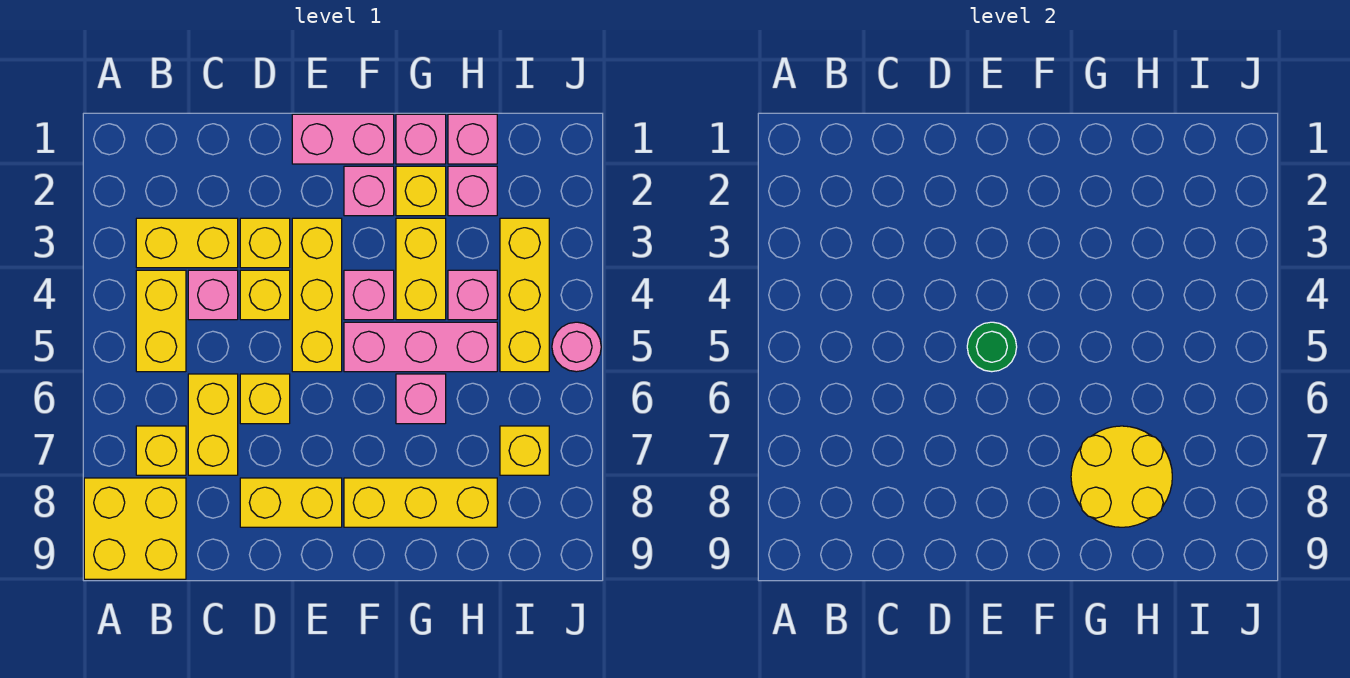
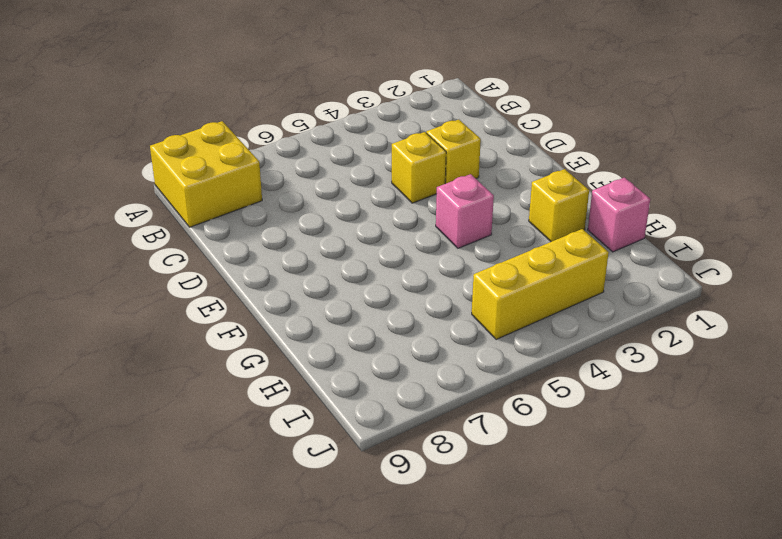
none -> yellow brick B3:C3 level 1
none -> yellow brick B4:B5 level 1
none -> yellow brick B7 level 1

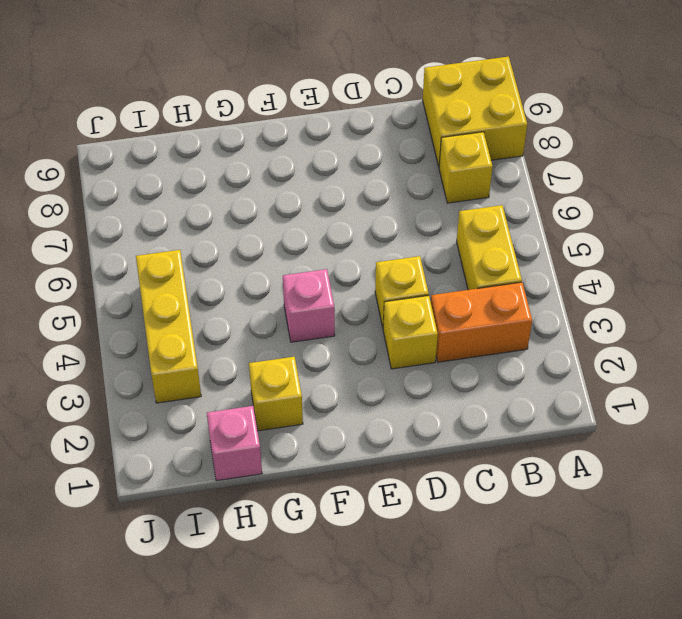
orange brick B3:C3 level 1 -> yellow brick B3:C3 level 1
none -> pink brick C4 level 1
none -> yellow brick C6:C7 level 1
none -> yellow brick D6 level 1

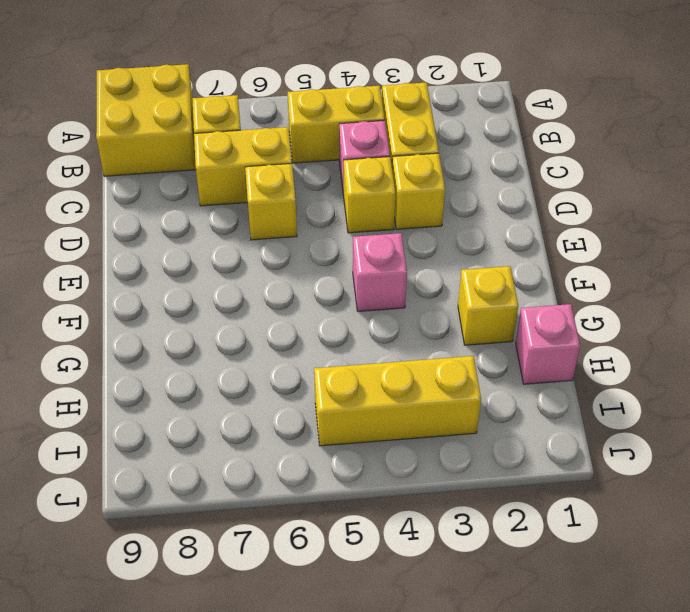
none -> yellow brick D8:E8 level 1
none -> pink brick E1:F1 level 1
none -> yellow brick E3:E5 level 1

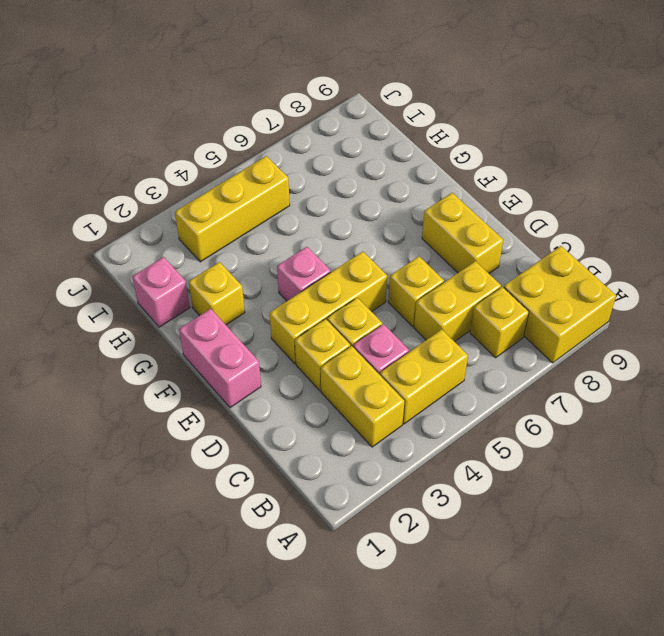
none -> pink brick F2 level 1
none -> pink brick F5:H5 level 1
none -> yellow brick F8:H8 level 1

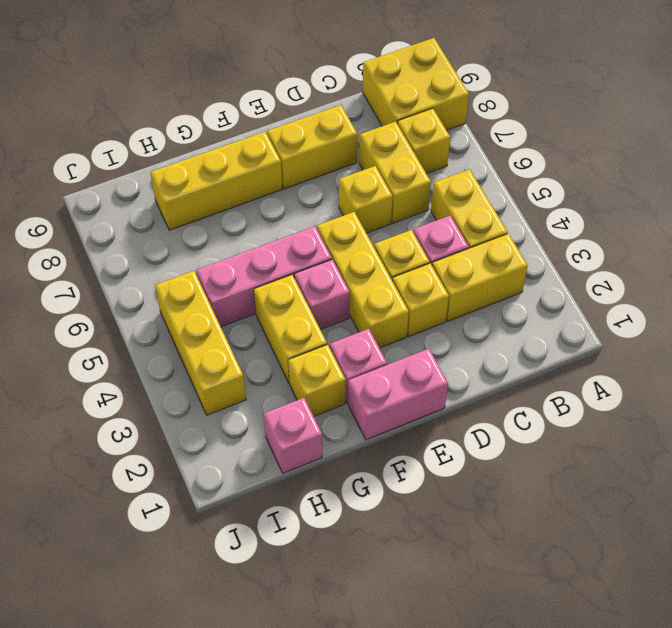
none -> pink brick G1 level 1
none -> pink brick G6 level 1
none -> pink brick H2 level 1

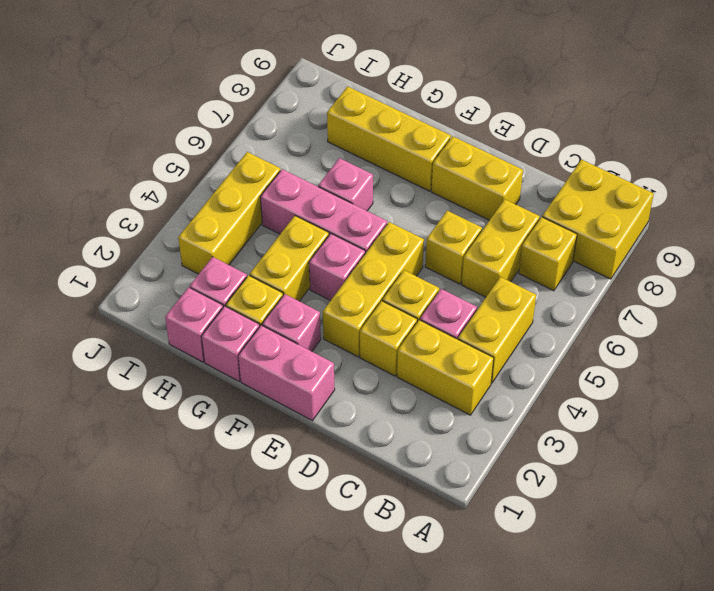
none -> pink brick H4 level 1
none -> yellow brick I7 level 1
none -> pink round brick J5 level 1

